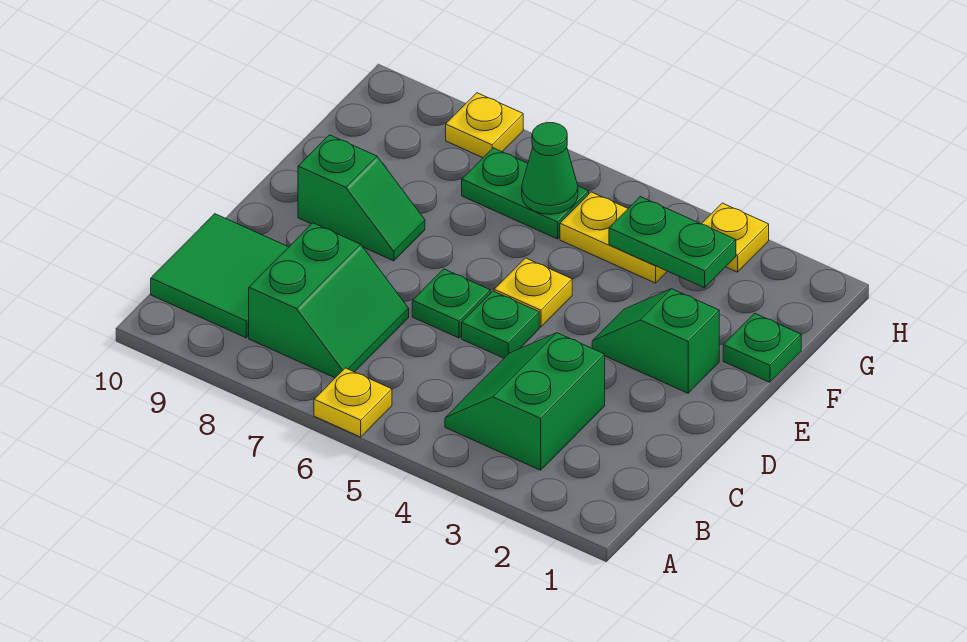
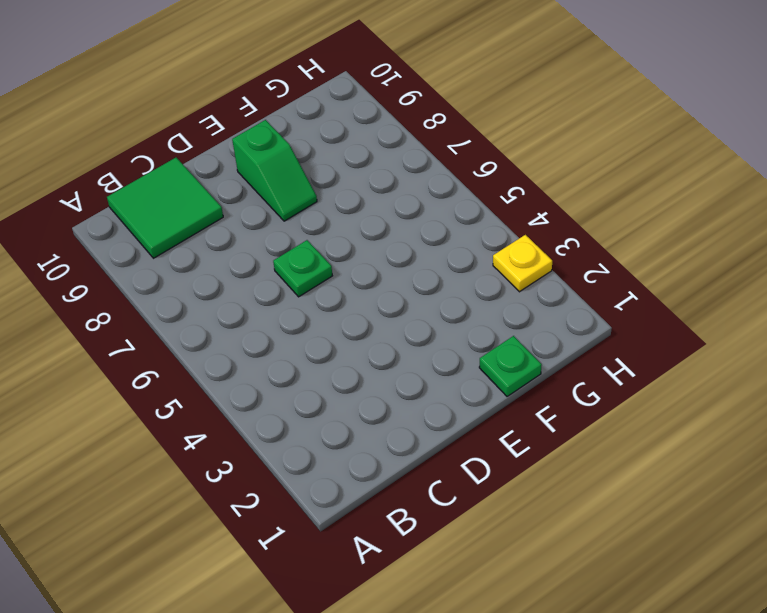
none -> yellow plate A6 level 1
none -> green slope B3:C4 level 1 top 3
none -> green slope B7:C8 level 1 top 8

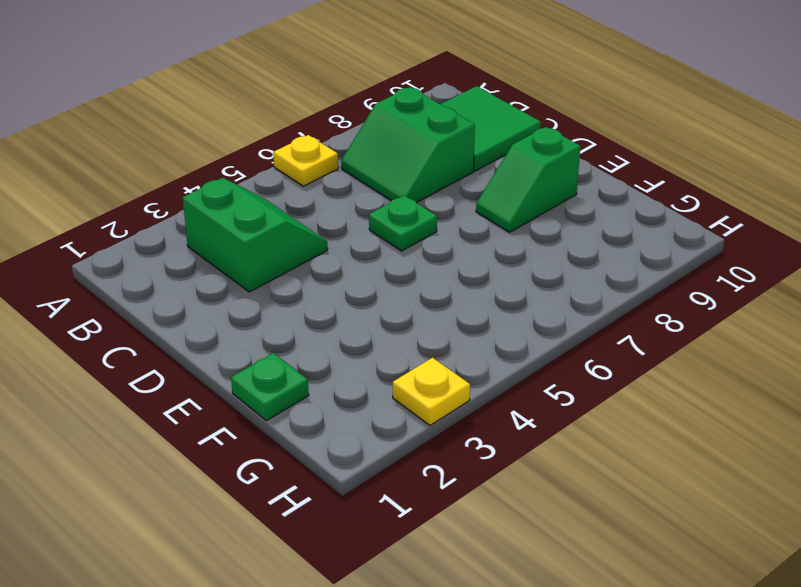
none -> green plate D5 level 1
none -> green slope E2:E3 level 1 top 2
none -> yellow plate E5 level 1

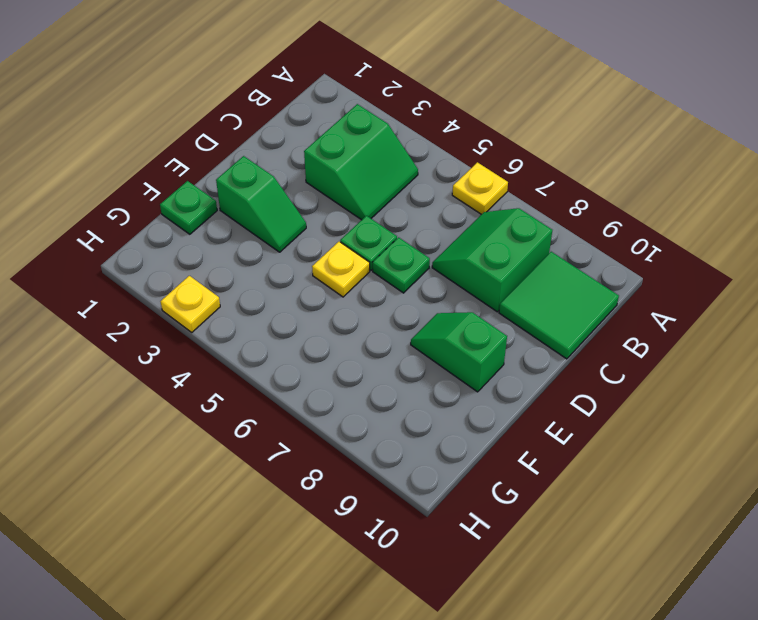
none -> yellow plate G4:G5 level 1
none -> green plate G6:G7 level 1
none -> yellow plate H8 level 1

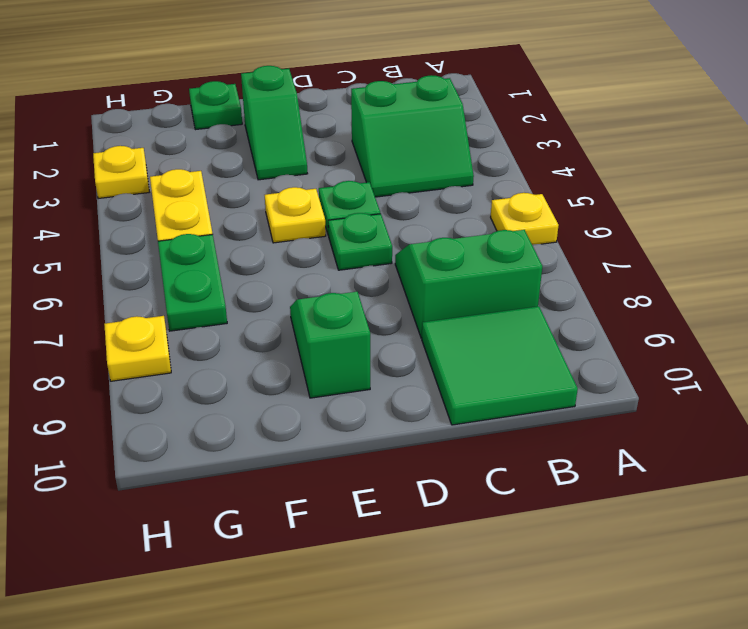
none -> green plate G3:G4 level 2
none -> green cone G6 level 2

